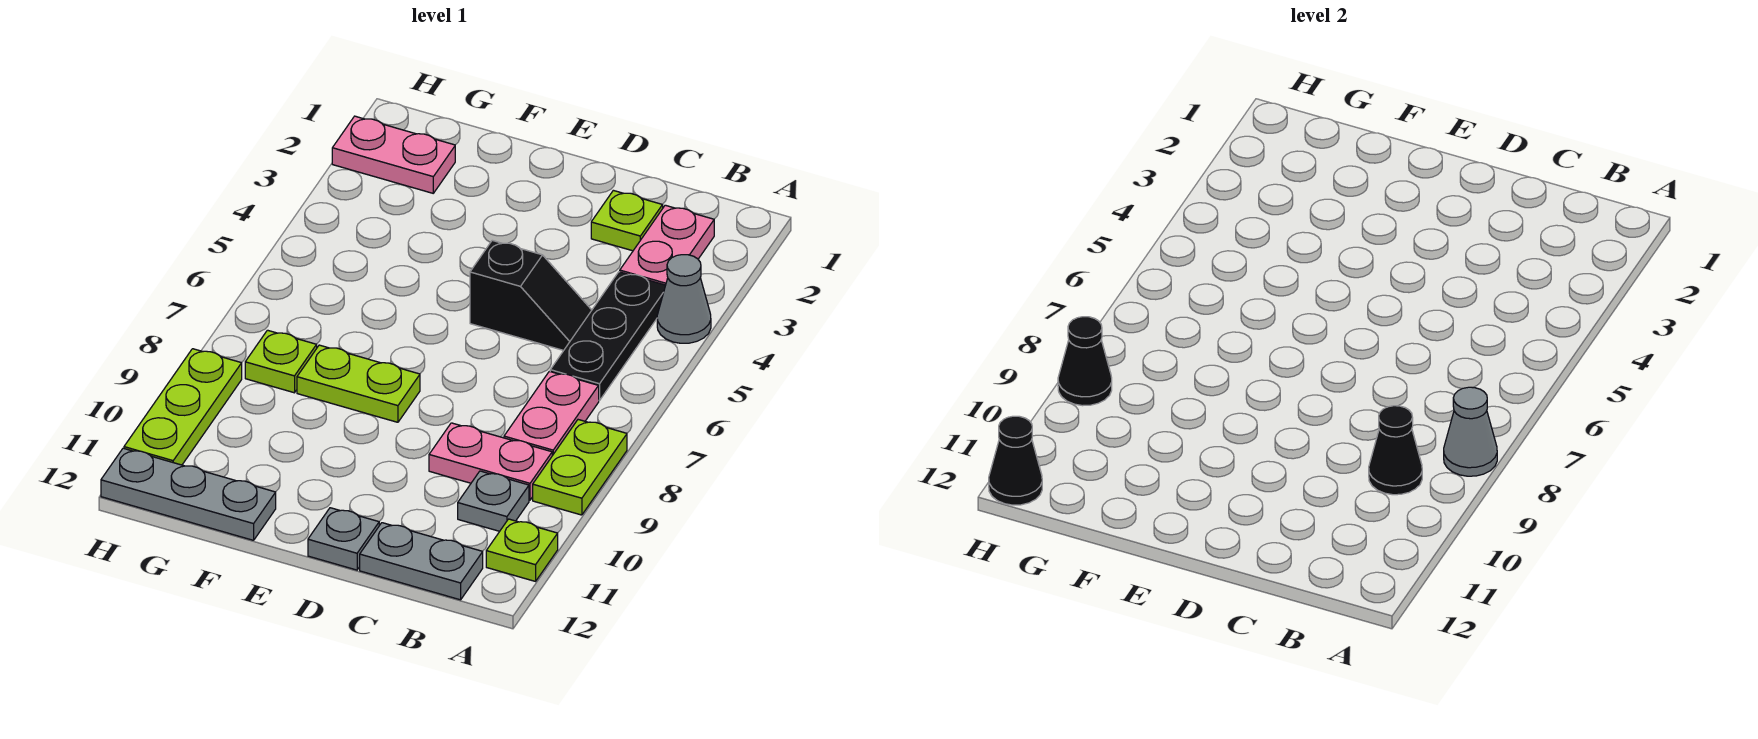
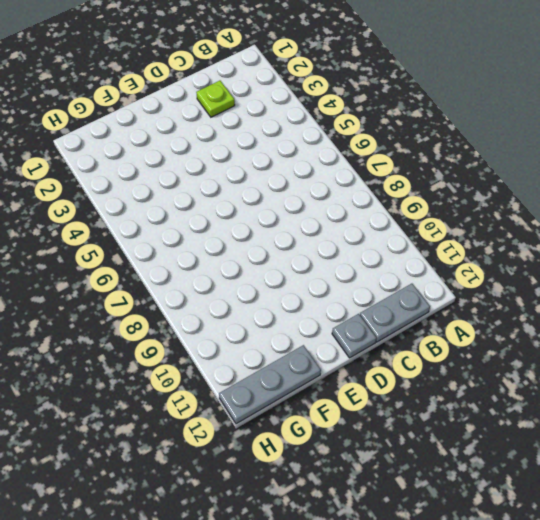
none -> grey cone A4 level 1
none -> lime plate A8:A9 level 1
none -> lime plate A11 level 1

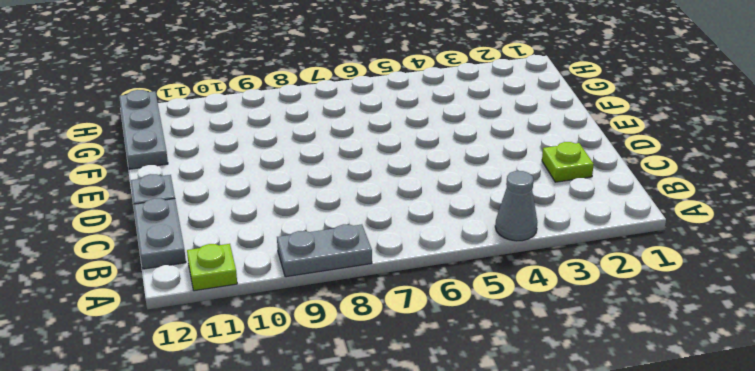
grey plate A8:A9 level 1 -> lime plate A8:A9 level 1
none -> pink plate B2:B3 level 1
none -> black plate B4:B6 level 1
none -> pink plate B7:B8 level 1

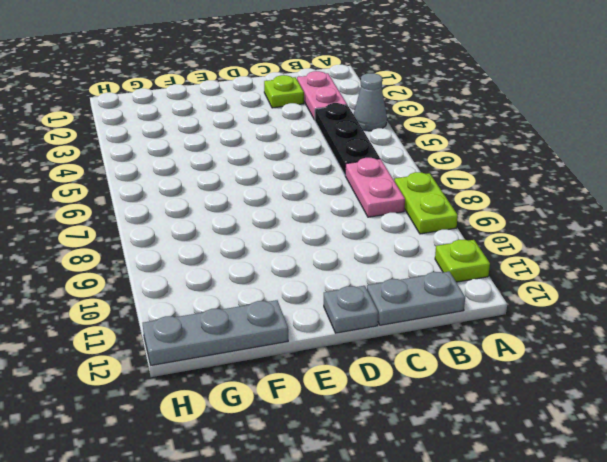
none -> pink plate B9:C9 level 1
none -> grey plate B10 level 1
none -> black slope C5:D5 level 1 top D

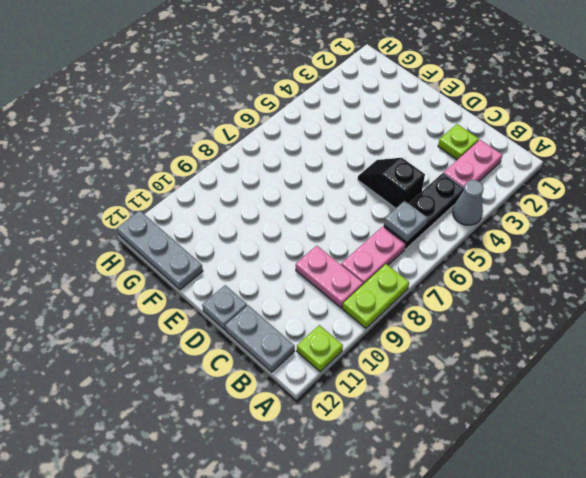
grey plate B6 level 2 -> grey plate B10 level 1
black slope C5:D5 level 1 top C -> black slope C5:D5 level 1 top D
none -> lime plate E8:F8 level 1
none -> pink plate G2:H2 level 1
none -> lime plate G8 level 1

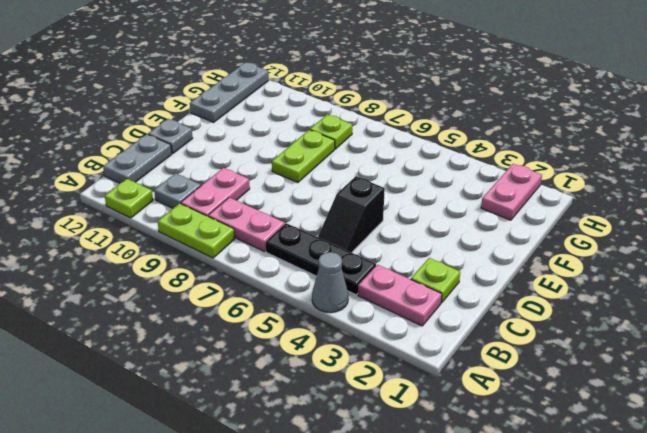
none -> lime plate H9:H11 level 1
none -> grey cone A8 level 2
none -> black cone B9 level 2

